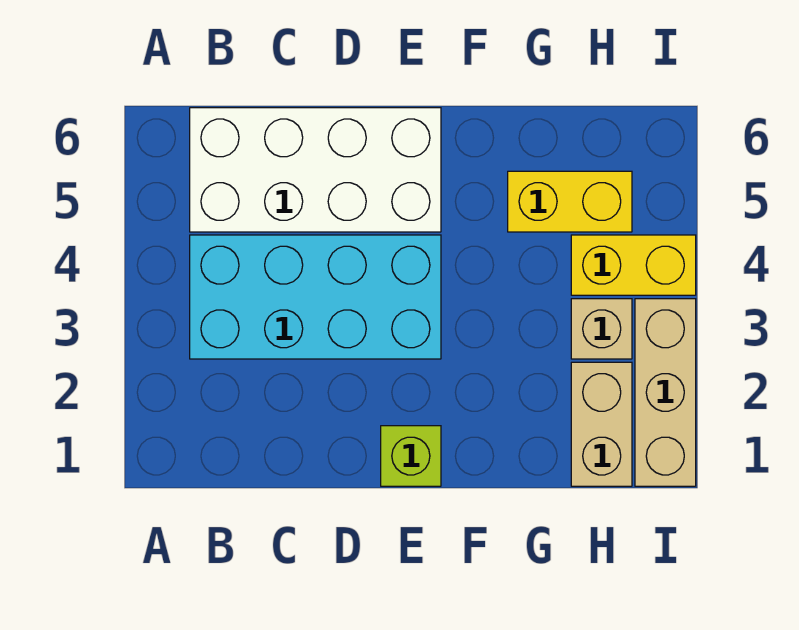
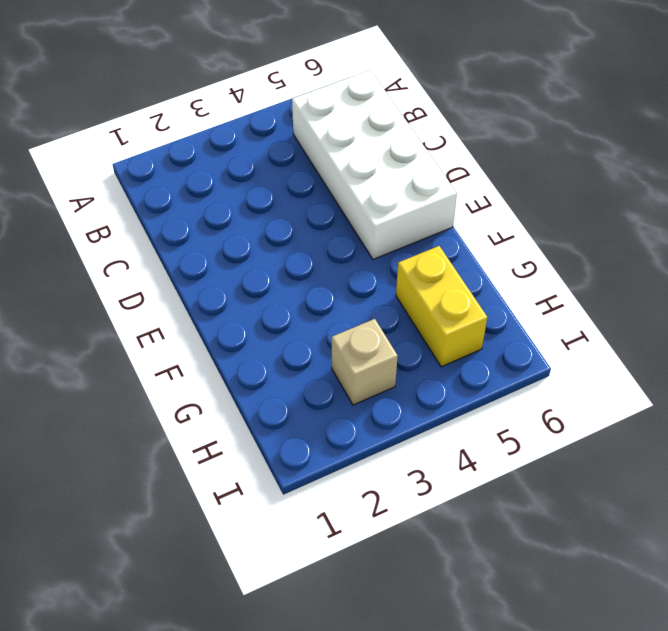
none -> cyan brick B3:E4 level 1
none -> lime brick E1 level 1

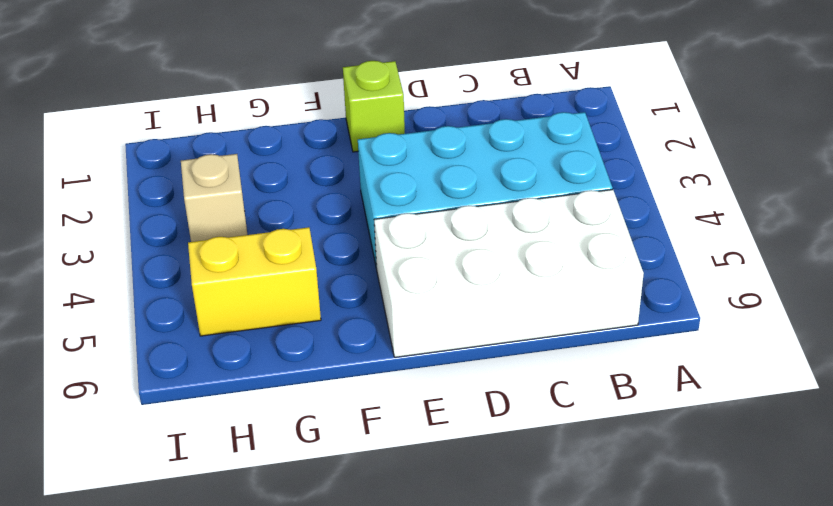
none -> tan brick H1:H2 level 1
none -> yellow brick H4:I4 level 1

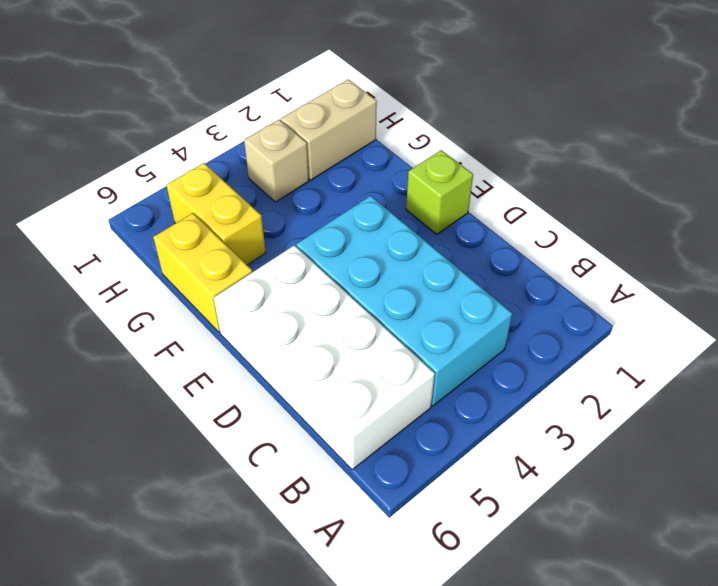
yellow brick F6:G6 level 1 -> yellow brick H4:I4 level 1
none -> tan brick I1:I3 level 1

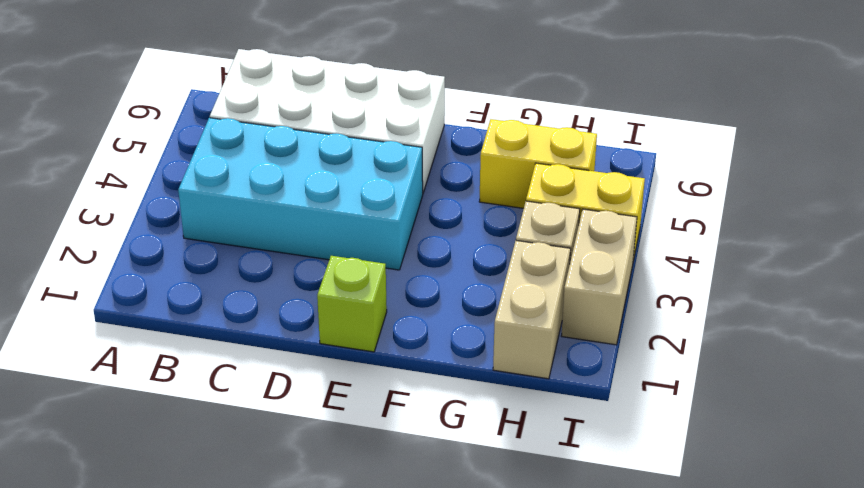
tan brick I2:I3 level 1 -> tan brick I1:I3 level 1

